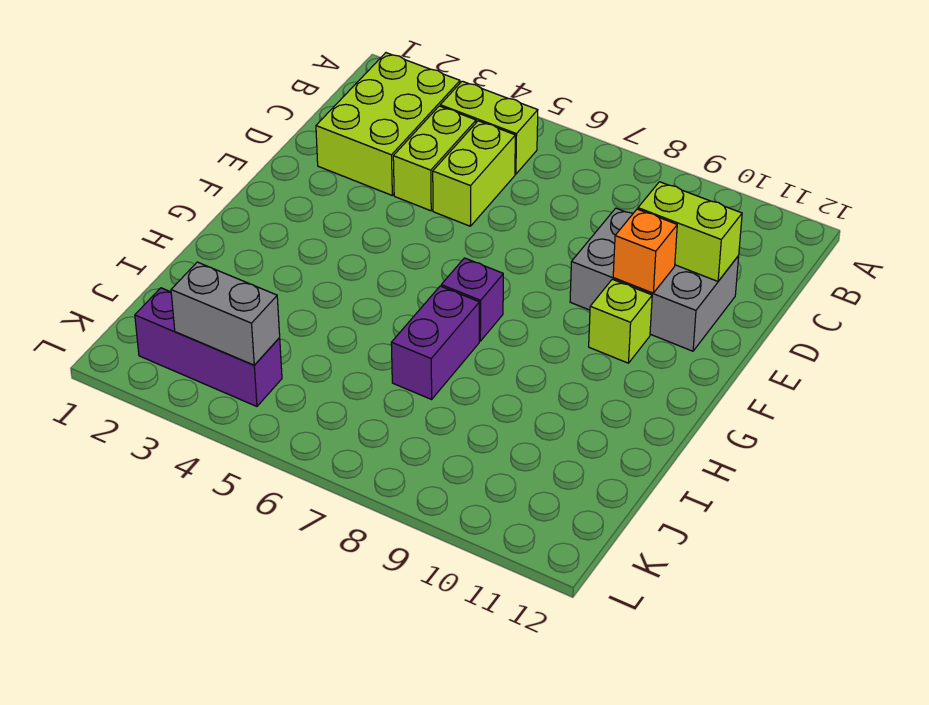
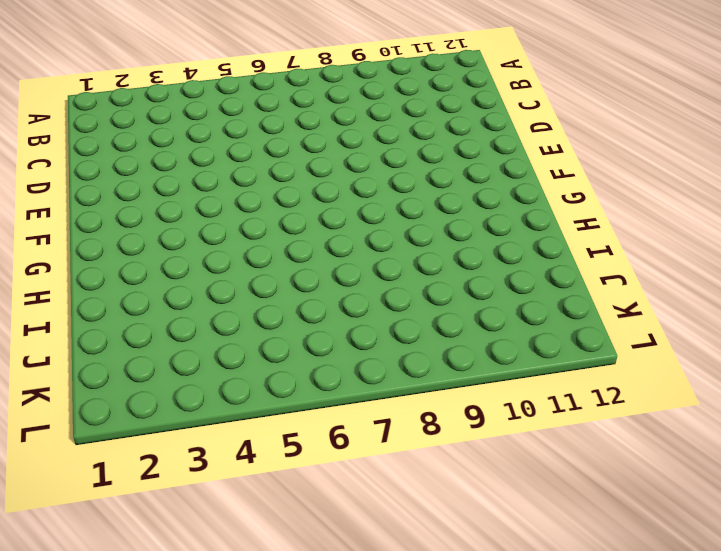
none -> lime brick B2:D3 level 1
none -> lime brick B4:B5 level 1
none -> lime brick C4:D4 level 1

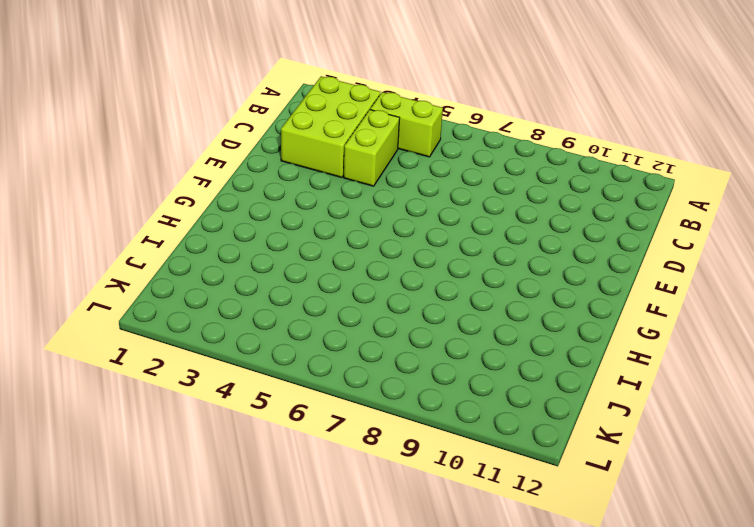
none -> lime brick C5:D5 level 1
none -> grey brick D9:E11 level 1
none -> lime brick F10 level 1

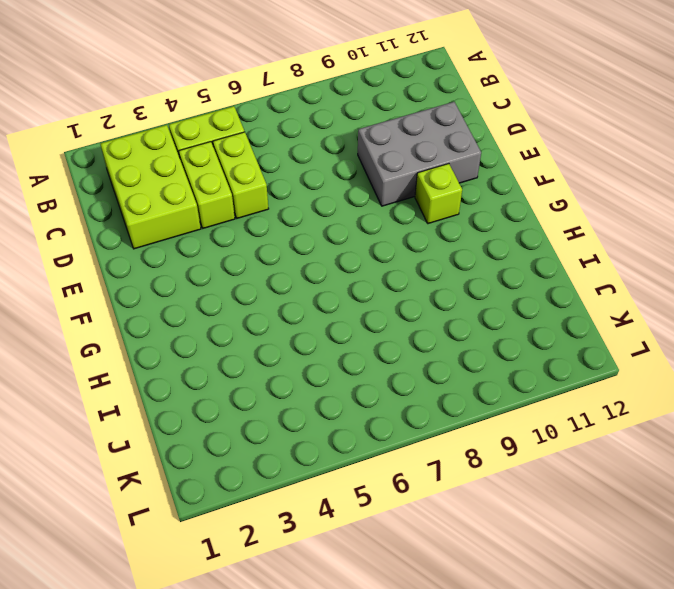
none -> purple brick G7 level 1
none -> purple brick H7:I7 level 1
none -> purple brick K2:K4 level 1

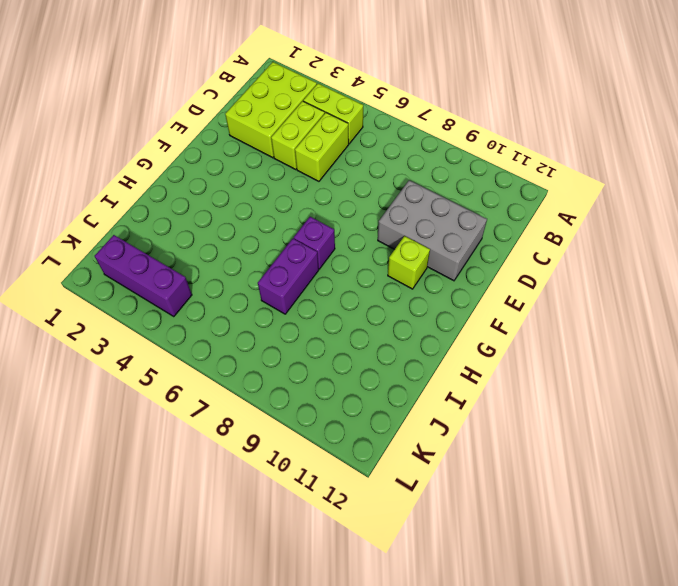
none -> lime brick D10:D11 level 2
none -> orange brick E10 level 2
none -> grey brick K3:K4 level 2

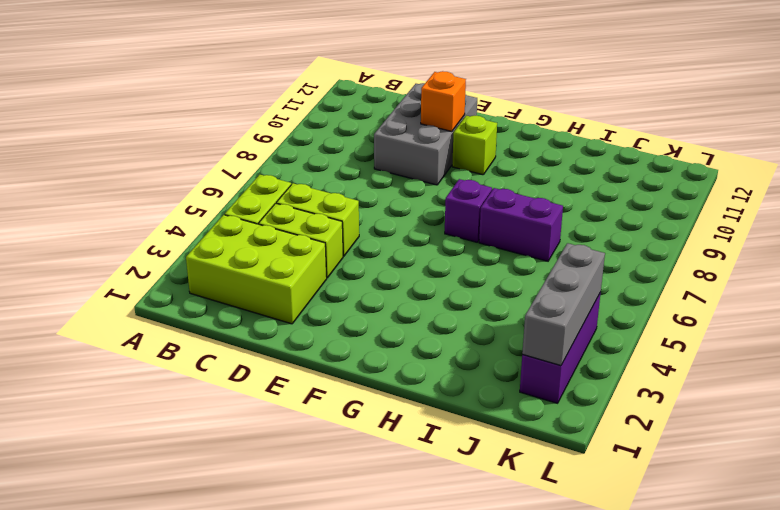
grey brick K2:K4 level 2 -> grey brick K3:K4 level 2
none -> lime brick D10:D11 level 2

